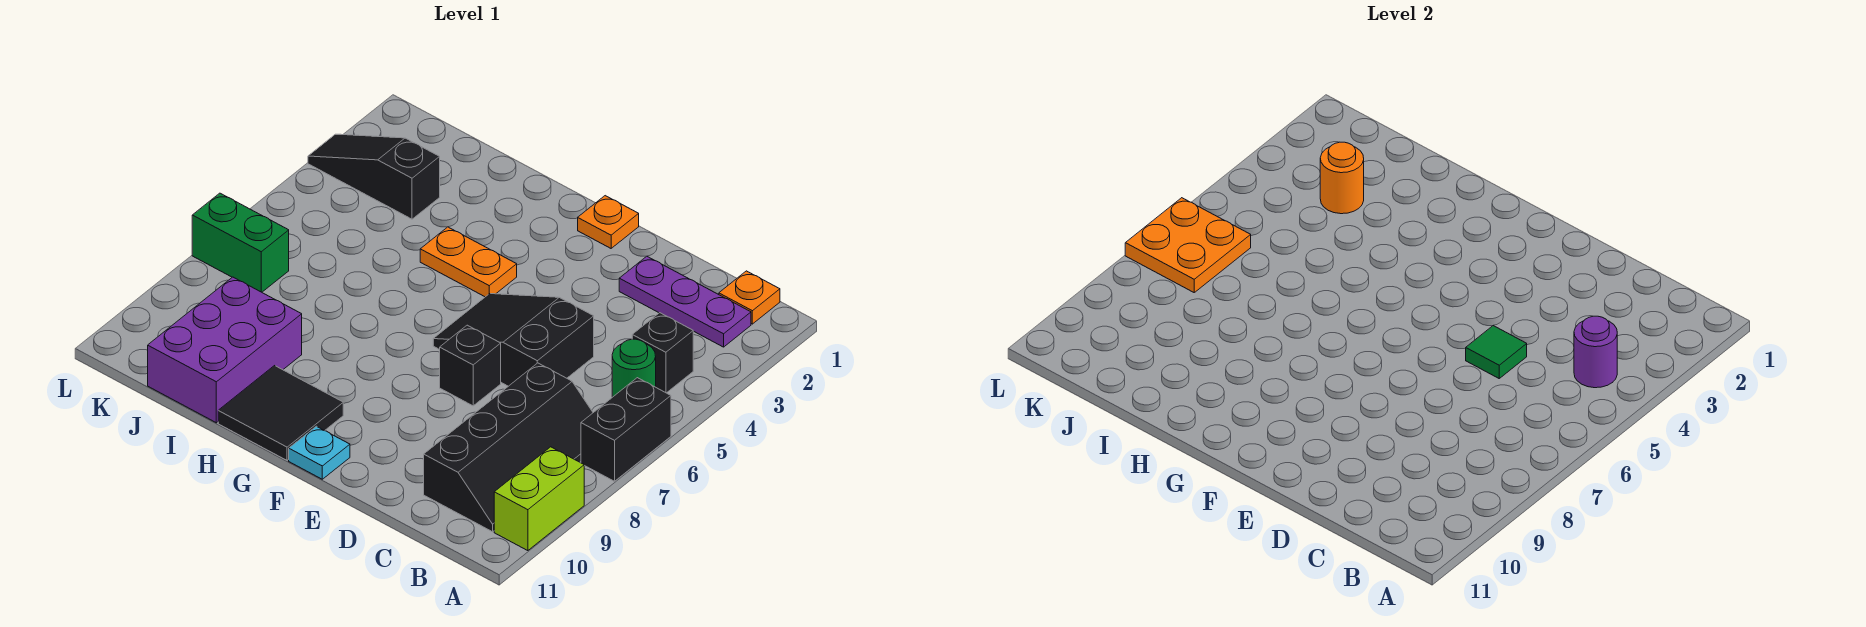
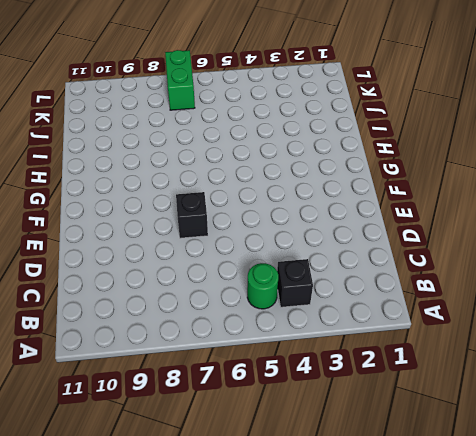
none -> black brick A6:A7 level 1
none -> lime brick A9:A10 level 1
none -> orange plate B1 level 1

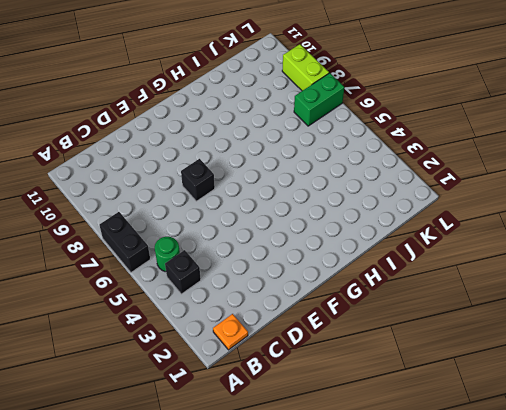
lime brick L8:L9 level 1 -> lime brick A9:A10 level 1
none -> purple plate B2:D2 level 1
none -> black slope B7:C10 level 1 top C
none -> black slope D5:F6 level 1 top D

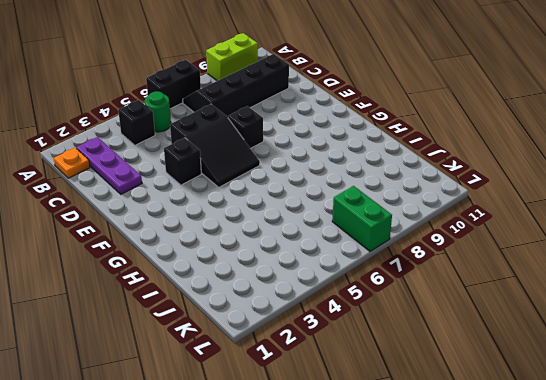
black brick E4 level 1 -> none
none -> orange plate F1 level 1
none -> cyan plate F11 level 1
none -> orange plate G4:H4 level 1

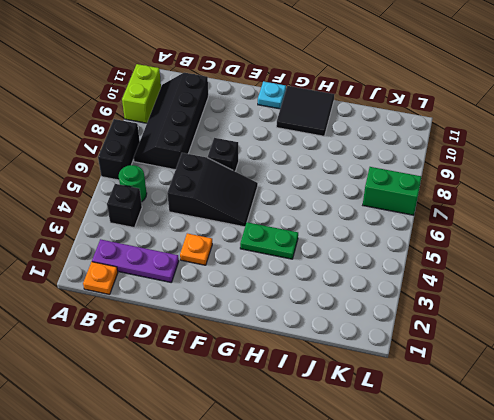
orange plate E3 level 1 -> orange plate F1 level 1
green plate G4:H4 level 1 -> orange plate G4:H4 level 1
none -> purple brick I9:J11 level 1
none -> black slope J3:L3 level 1 top J
none -> purple round brick B4 level 2

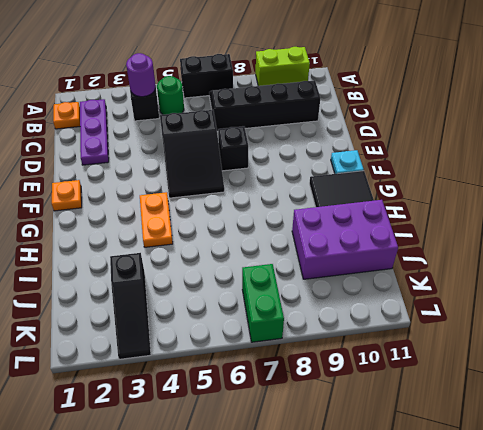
none -> green tile D5 level 2
none -> orange round brick J3 level 2
none -> orange plate K6:L7 level 2

